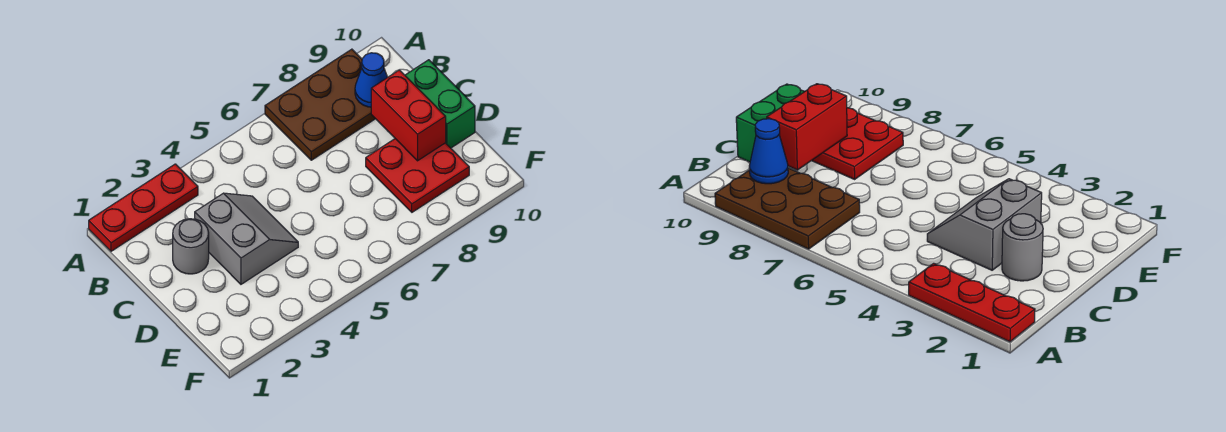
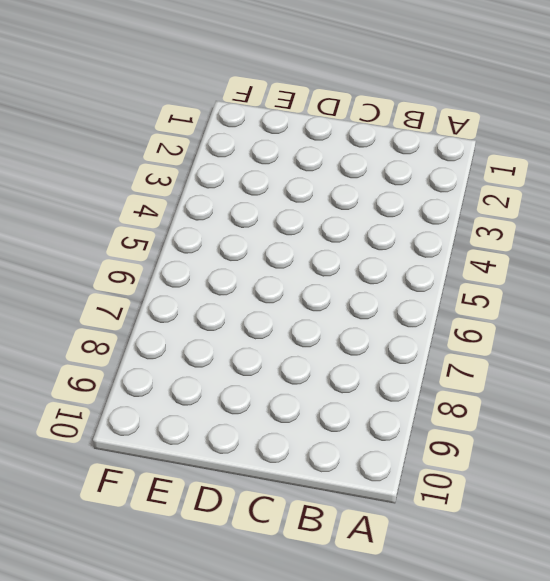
none -> red plate A1:A3 level 1
none -> brown plate A7:B9 level 1

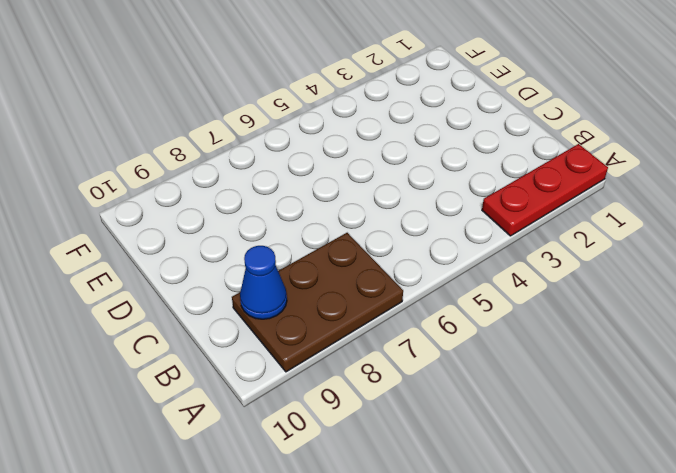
none -> grey round brick C2 level 1
none -> grey slope C3:D4 level 1 top 3

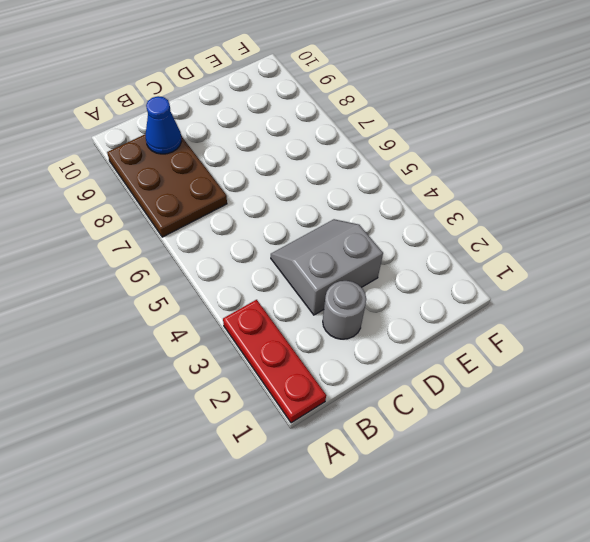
none -> green brick C10:D10 level 1
none -> red plate D8:E9 level 1

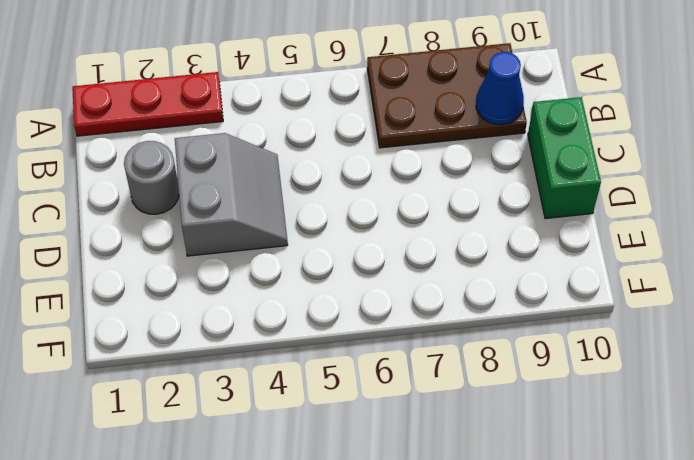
none -> red plate D8:E9 level 1
none -> red brick C9:D9 level 2

